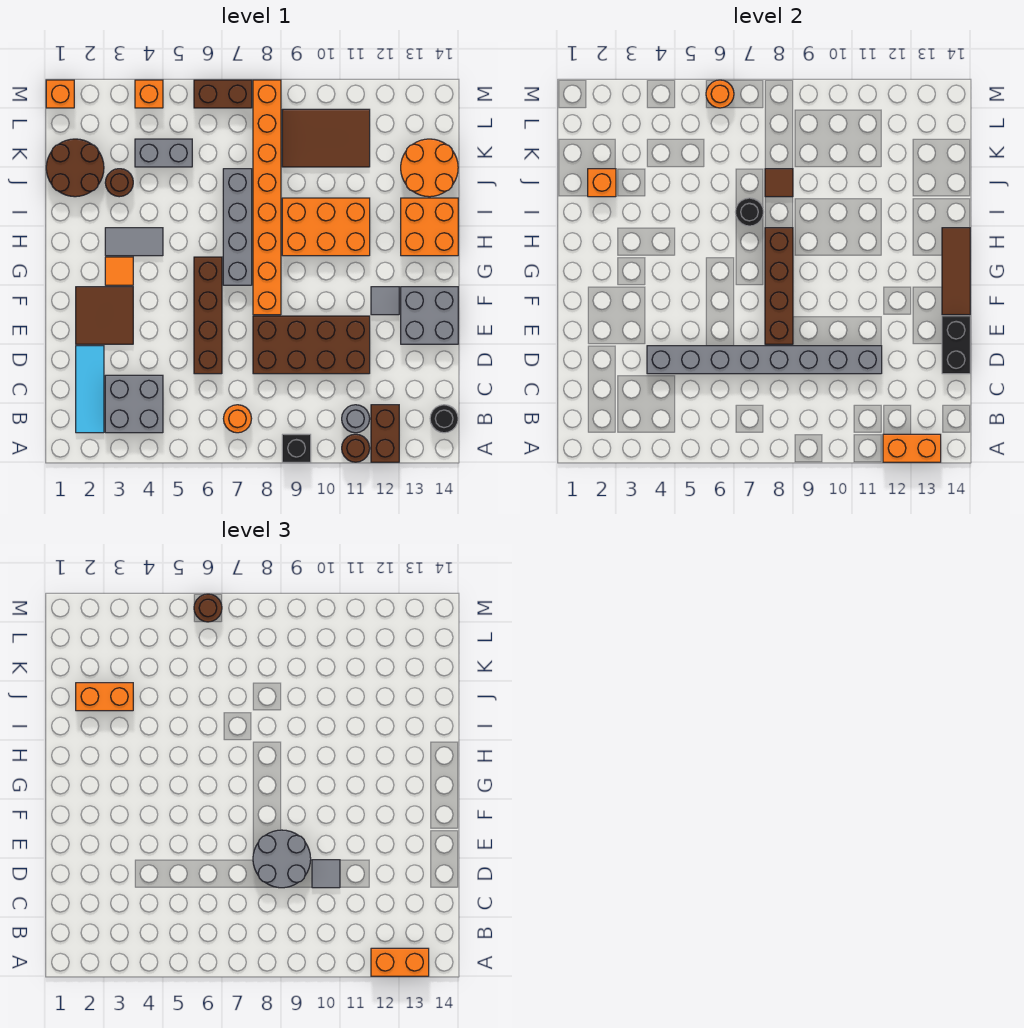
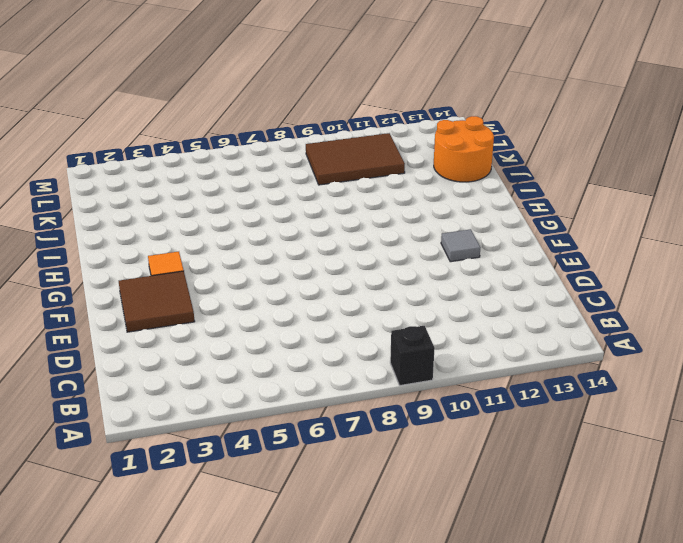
none -> brown round brick A11 level 1
none -> brown brick A12:B12 level 1
none -> cyan tile B2:D2 level 1
none -> grey brick B3:C4 level 1

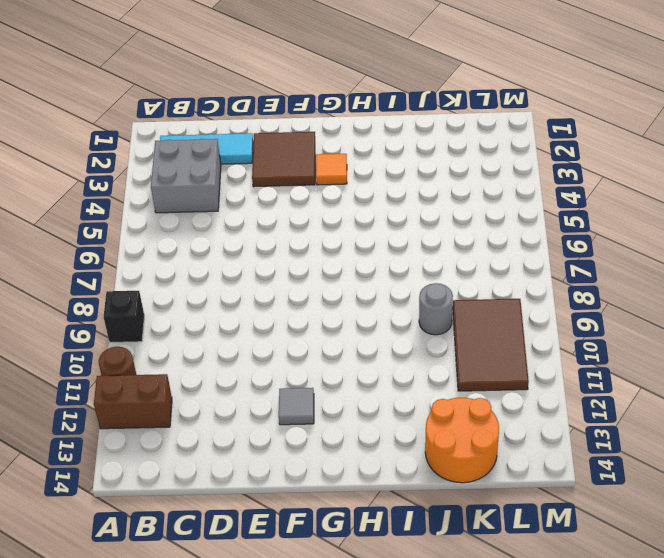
grey round brick J9 level 1 -> grey round brick B11 level 1
none -> orange round brick B7 level 1
none -> black round brick B14 level 1
none -> brown brick D6:G6 level 1
none -> brown brick D8:E11 level 1

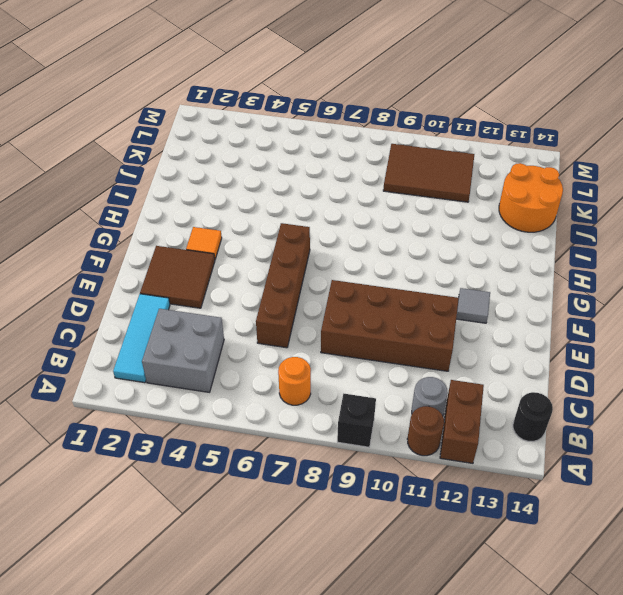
none -> grey brick E13:F14 level 1
none -> orange brick F8:M8 level 1
none -> grey brick G7:J7 level 1
none -> grey tile H3:H4 level 1

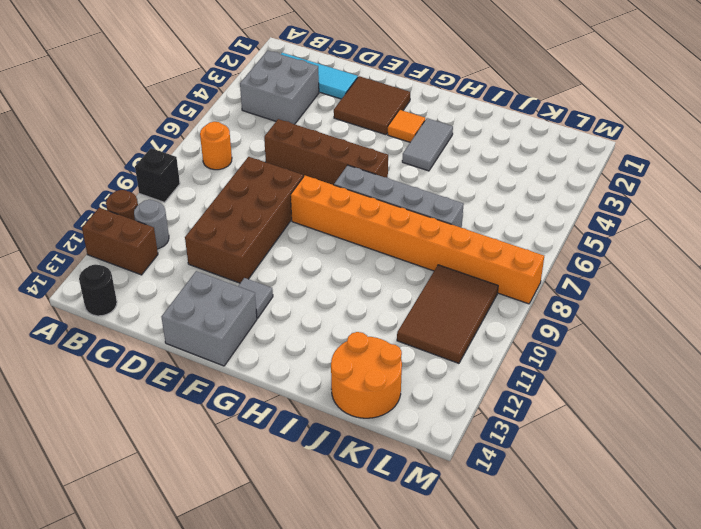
none -> orange brick H9:I11 level 1
none -> orange brick H13:I14 level 1
none -> brown round brick J1:K2 level 1
none -> brown round brick J3 level 1

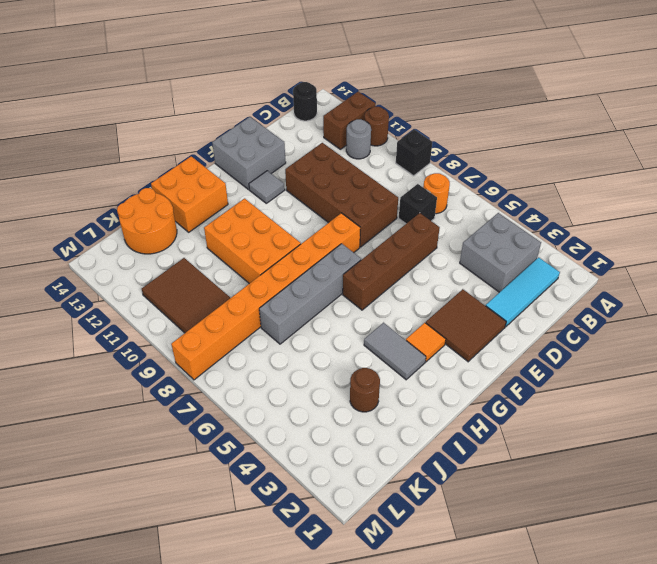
black brick C7 level 1 -> none
none -> brown round brick J1:K2 level 1
none -> grey brick K4:K5 level 1
none -> orange brick M1 level 1
none -> orange brick M4 level 1

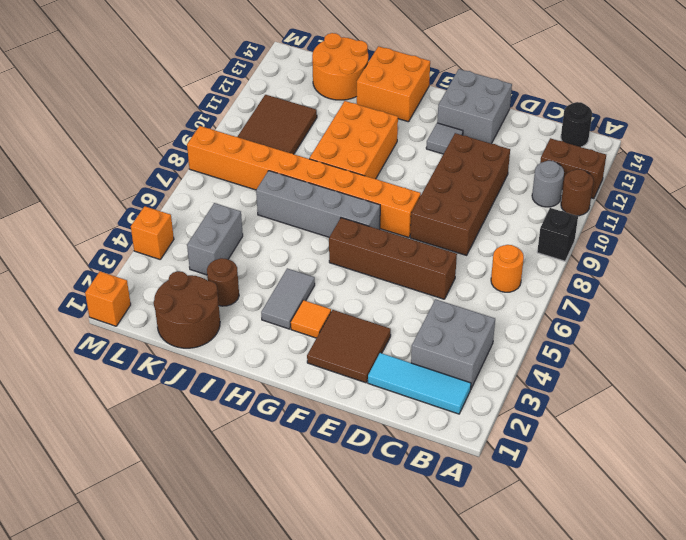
none -> brown brick M6:M7 level 1
none -> orange brick A12:A13 level 2
none -> grey brick D4:D11 level 2
none -> black brick D14:E14 level 2

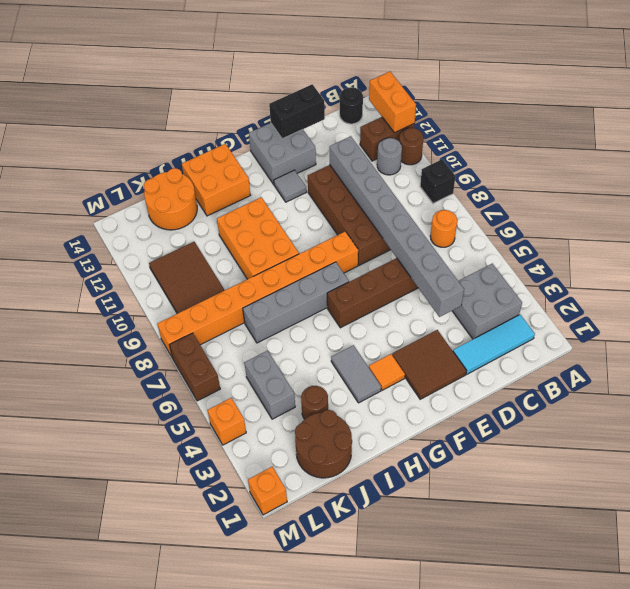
none -> brown brick E8:H8 level 2
none -> brown tile F14:H14 level 2
none -> black round brick I7 level 2
none -> orange brick J2 level 2

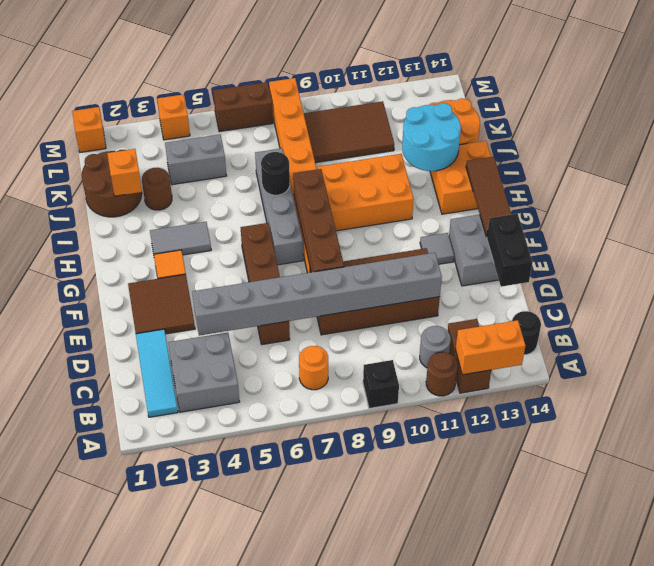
cyan round brick I12:J13 level 2 -> none
none -> brown tile J8 level 2
none -> orange round brick M6 level 2
none -> orange brick A12:A13 level 3
none -> grey round brick D8:E9 level 3

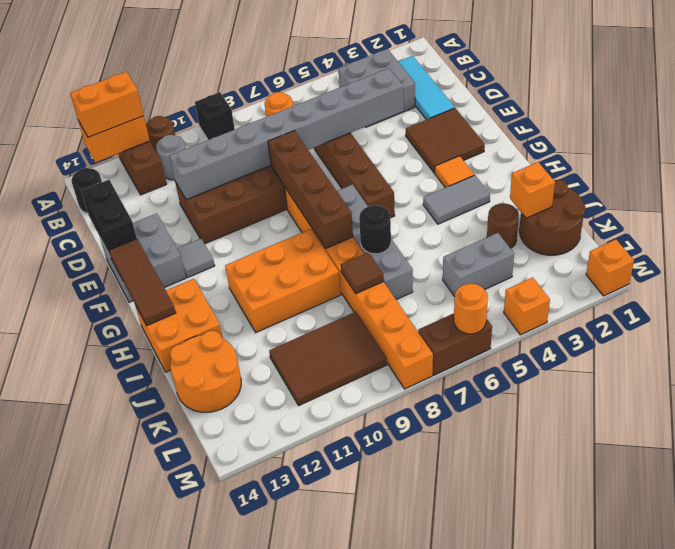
none -> grey round brick D8:E9 level 3
none -> grey tile D10 level 3
none -> orange brick J2:J3 level 3
none -> brown round brick M6 level 3

